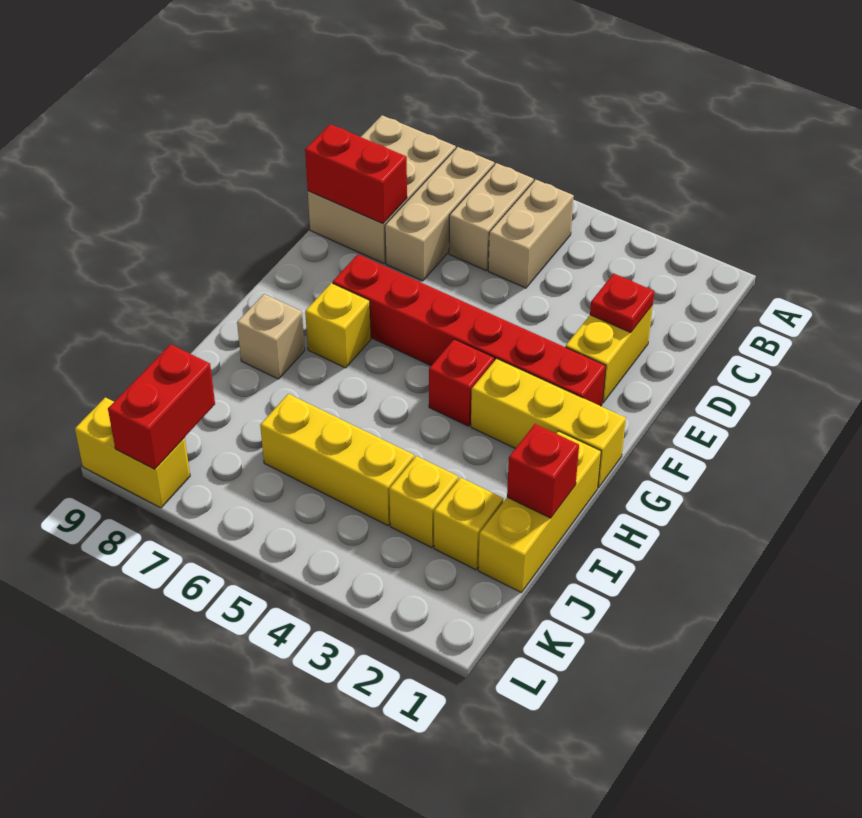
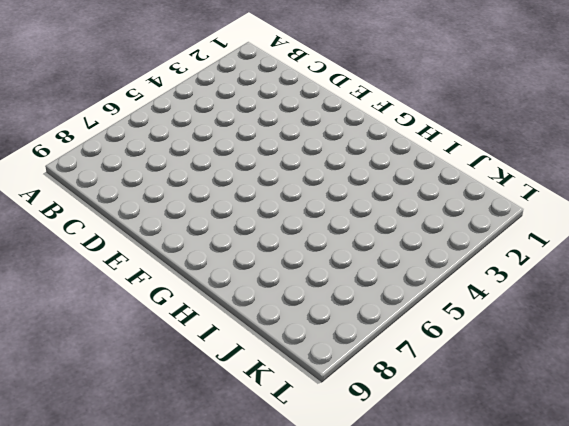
none -> tan brick B5:C5 level 1
none -> tan brick B6:C6 level 1
none -> tan brick B7:D7 level 1

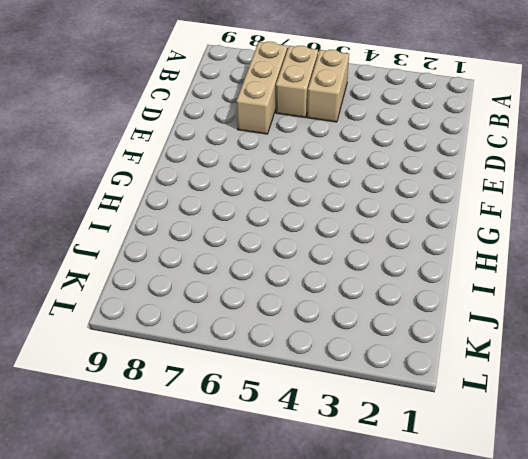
none -> tan brick B8:D9 level 1
none -> yellow brick D2:E2 level 1
none -> red brick F2:F7 level 1

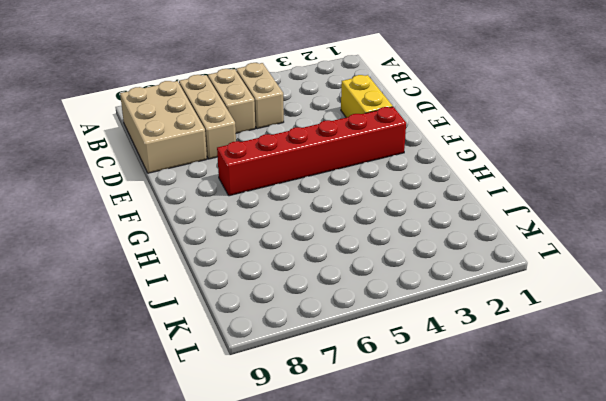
none -> yellow brick G1:G3 level 1
none -> red brick G4 level 1
none -> yellow brick G7 level 1

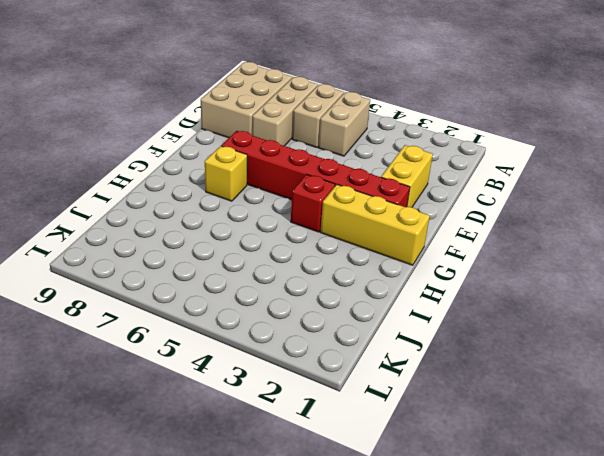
none -> yellow brick H1:J1 level 1
none -> tan brick H8 level 1
none -> yellow brick J2 level 1

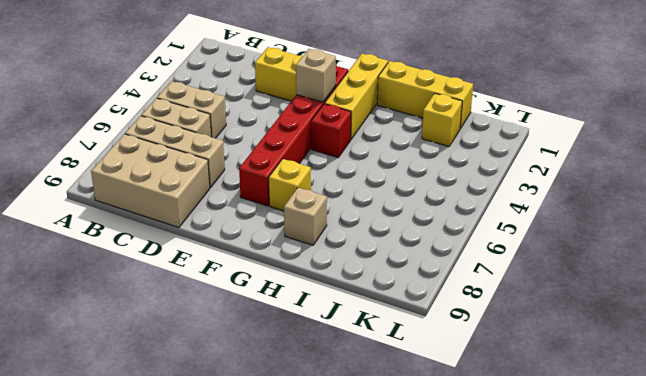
tan brick F3 level 2 -> none
none -> yellow brick J3 level 1
none -> yellow brick J4:J6 level 1
none -> yellow brick L8:L9 level 1

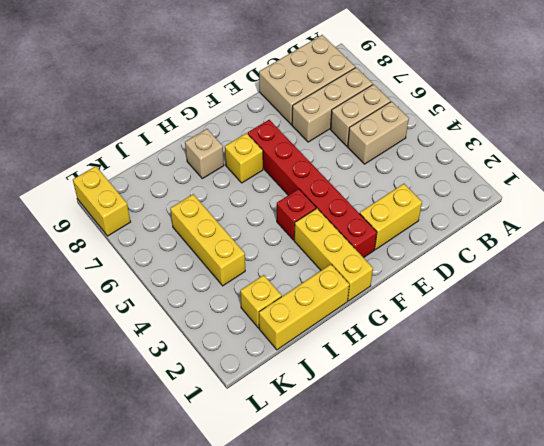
none -> yellow brick J3 level 1
none -> red plate D2 level 2
none -> red brick D8:D9 level 2

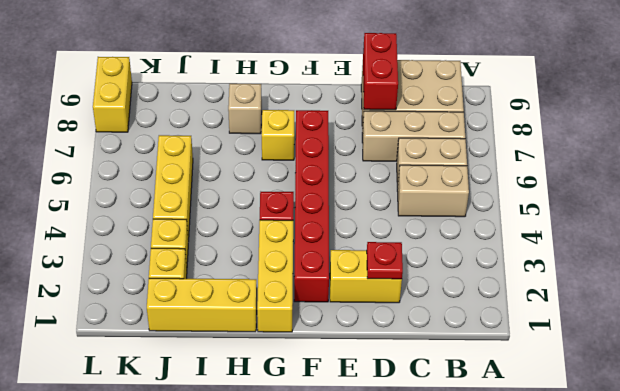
none -> red brick I1 level 2
none -> red brick K8:L8 level 2

